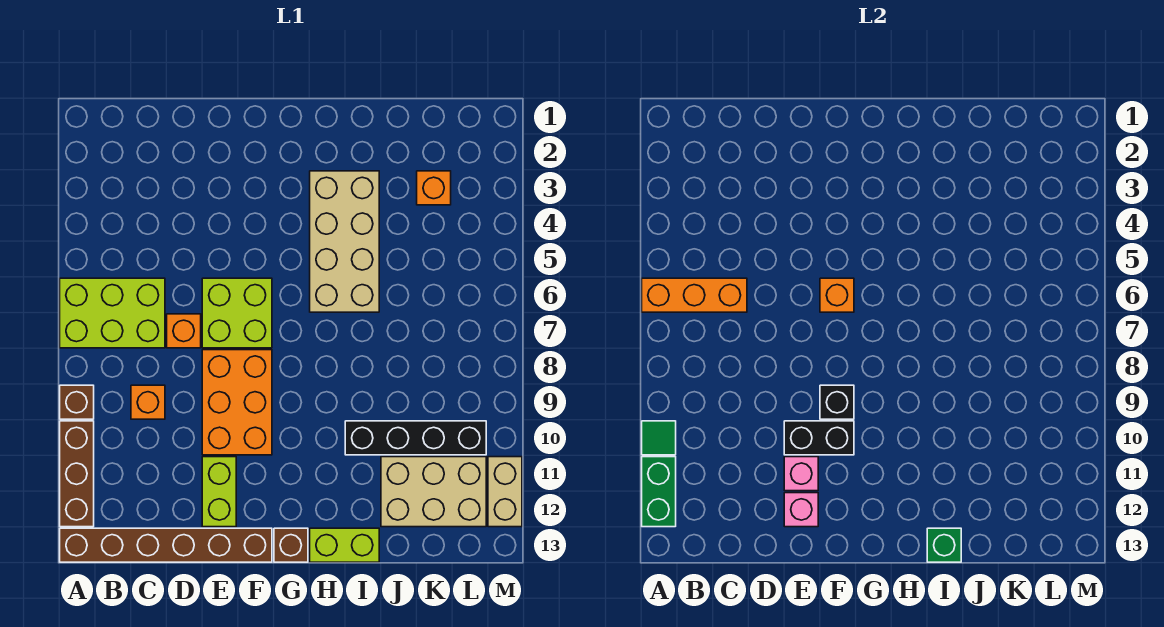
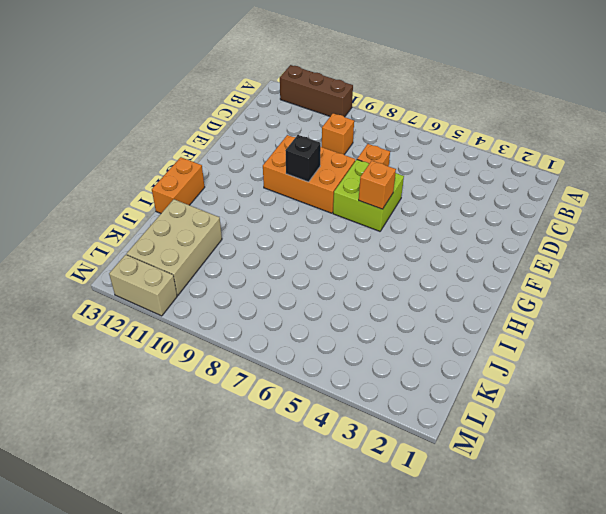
orange brick H13:I13 level 1 -> lime brick H13:I13 level 1
none -> lime brick A6:C7 level 1
none -> brown brick A9 level 1
none -> brown brick A13:F13 level 1

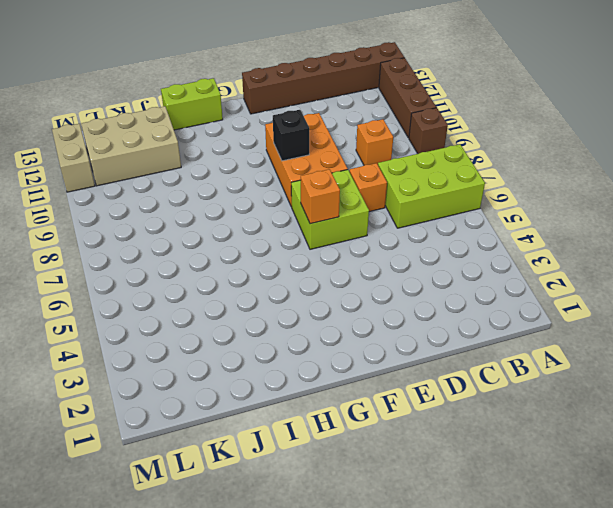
none -> lime brick E11:E12 level 1
none -> brown brick G13 level 1
none -> tan brick H3:I6 level 1

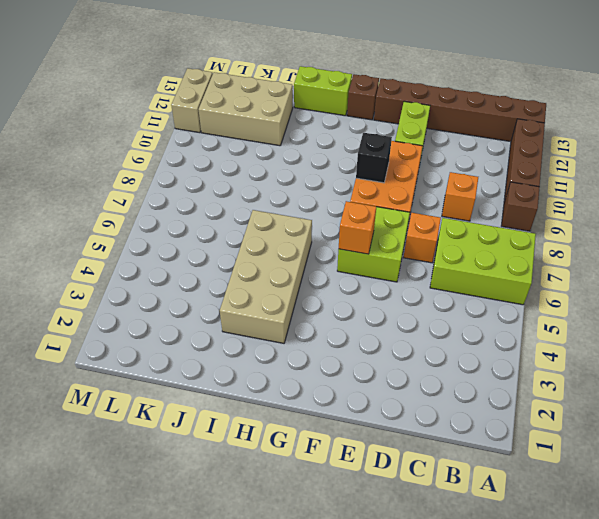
none -> black brick I10:L10 level 1
none -> orange brick K3 level 1
none -> orange brick A6:C6 level 2

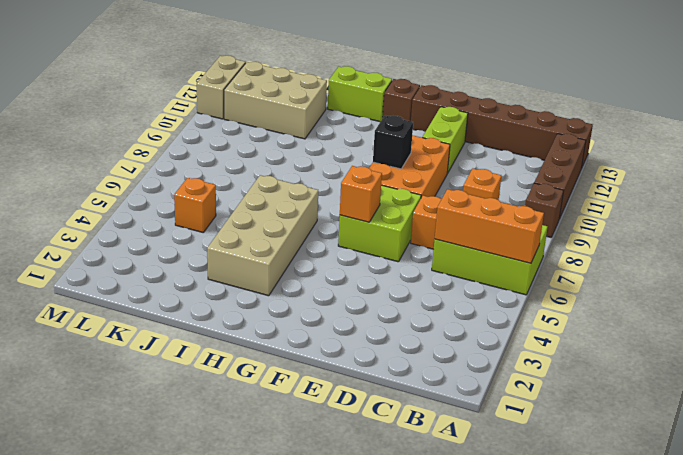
orange brick K5 level 1 -> orange brick K3 level 1
none -> black brick I10:L10 level 1
none -> green tile A10 level 2
none -> green brick A11:A12 level 2

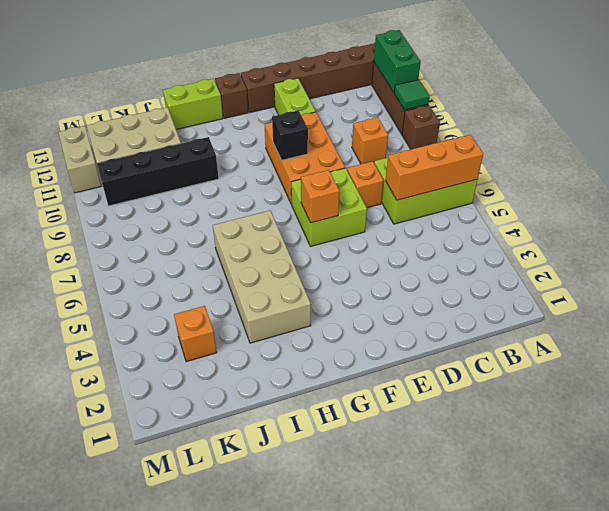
none -> black brick E10:F10 level 2
none -> pink brick E11 level 2
none -> pink brick E12 level 2

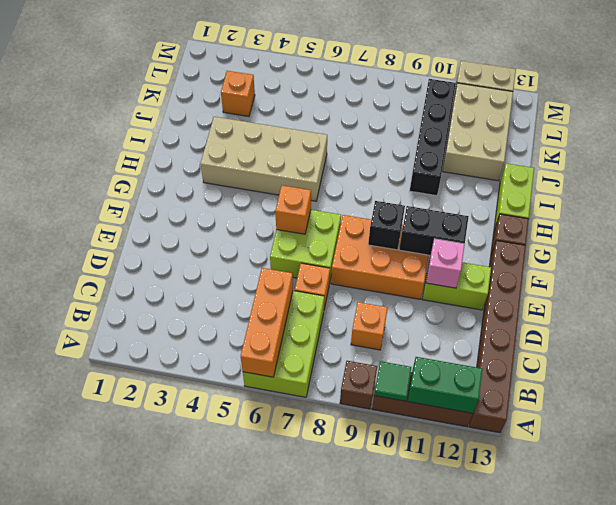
black brick F10:F11 level 2 -> black brick E10:F10 level 2
none -> pink brick E12 level 2
none -> green brick I13 level 2

